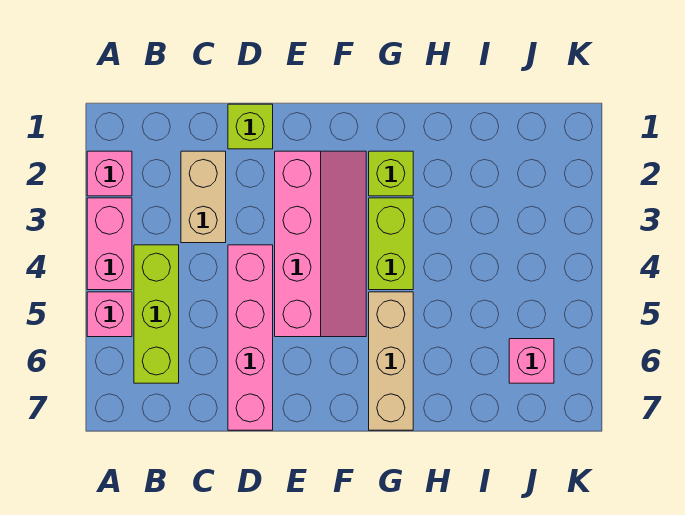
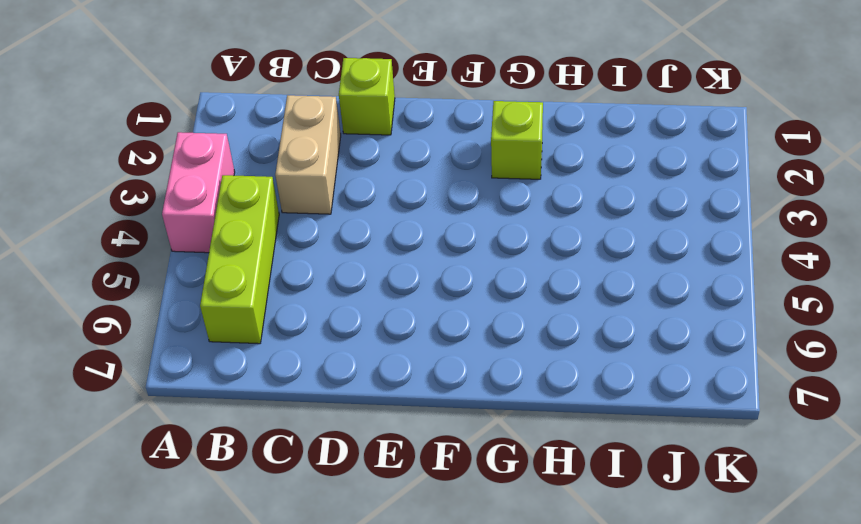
none -> pink brick A2 level 1
none -> pink brick A5 level 1
none -> pink brick D4:D7 level 1

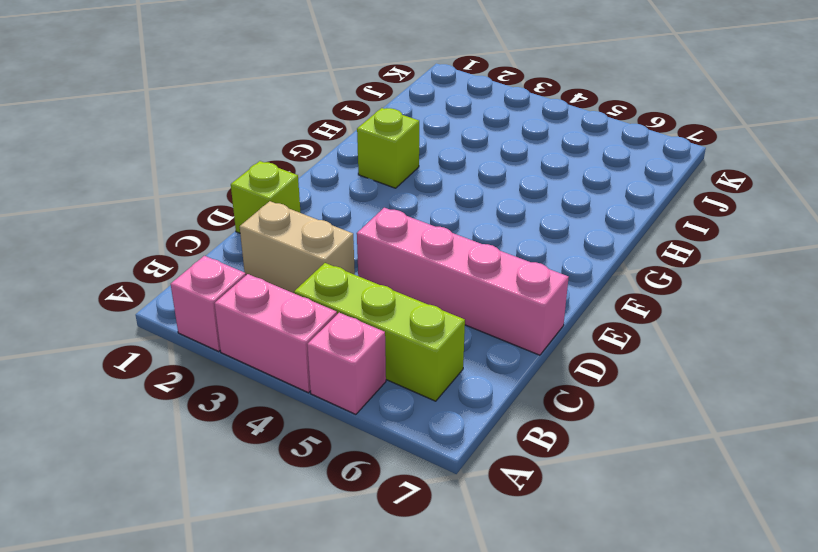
none -> pink slope E2:F5 level 1 top E
none -> lime brick G3:G4 level 1
none -> tan brick G5:G7 level 1

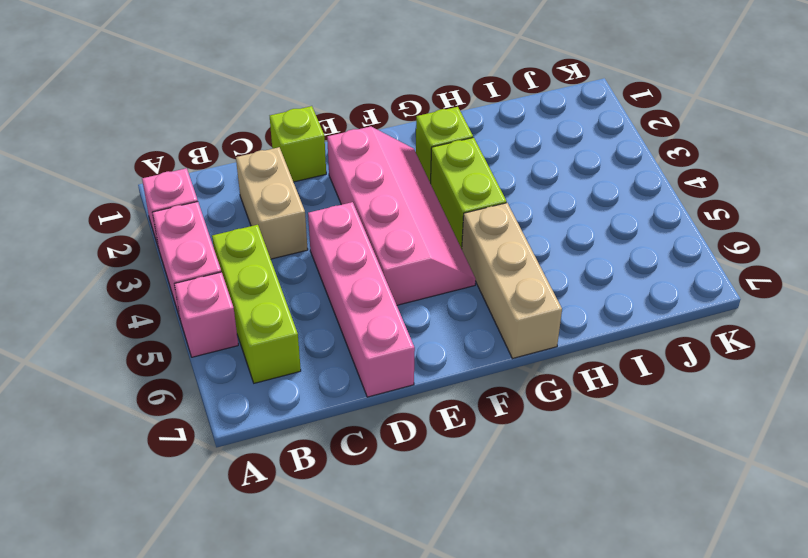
none -> pink brick J6 level 1

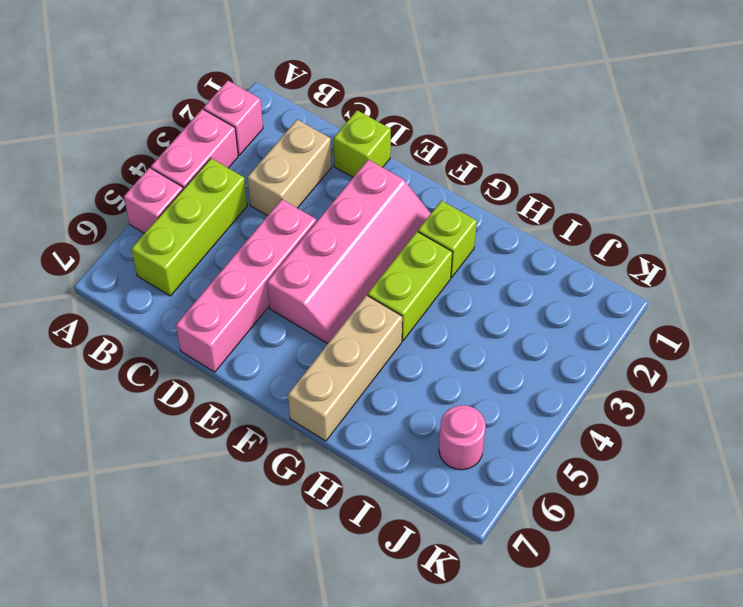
pink round brick J6 level 1 -> pink brick J6 level 1

